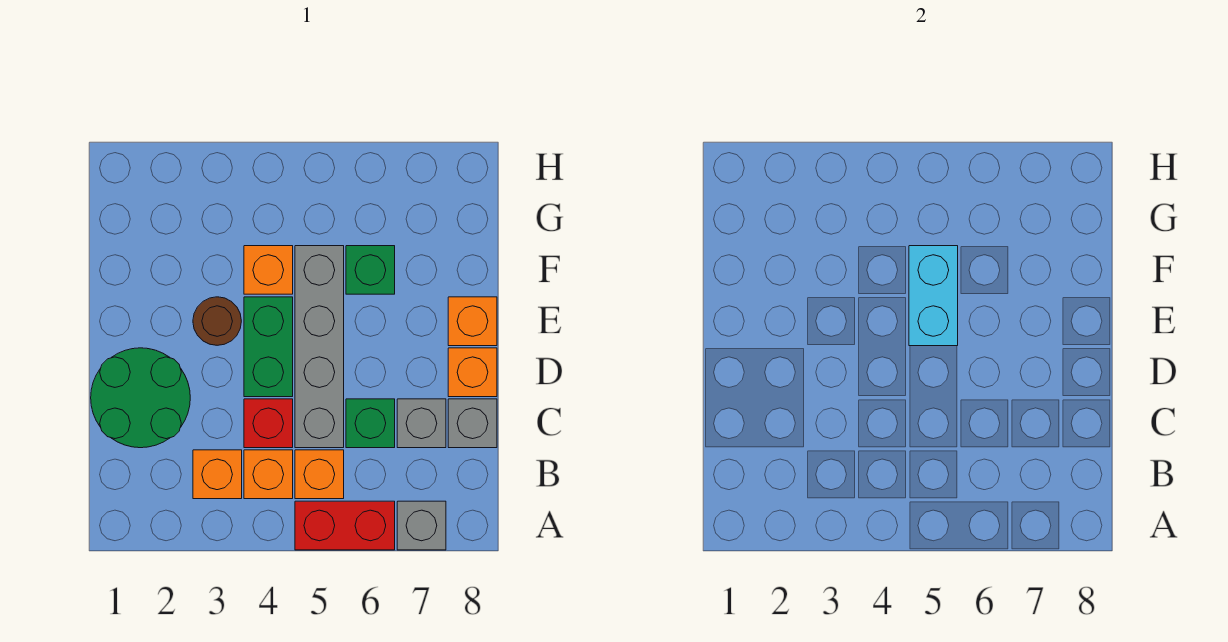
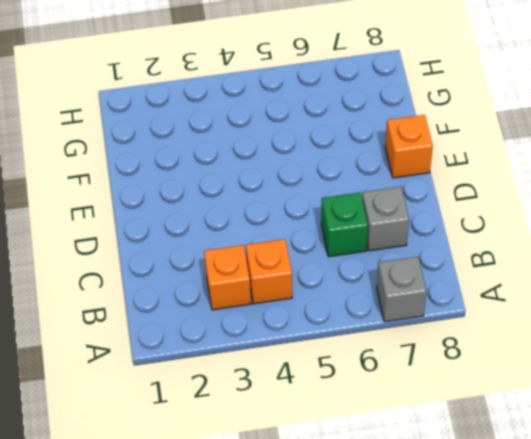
none -> red brick A5:A6 level 1
none -> orange brick B5 level 1
none -> green round brick C1:D2 level 1

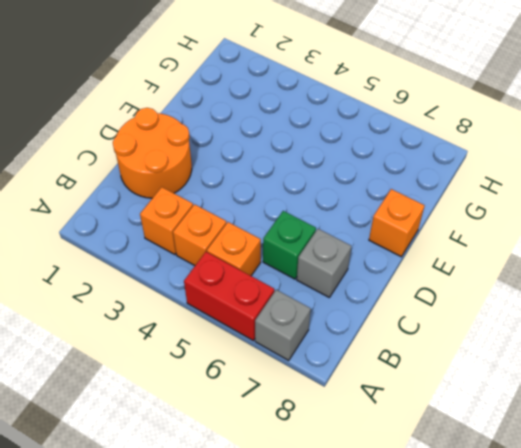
orange round brick C1:D2 level 1 -> green round brick C1:D2 level 1
none -> red brick C4 level 1
none -> grey brick C5:F5 level 1
none -> grey brick C8 level 1

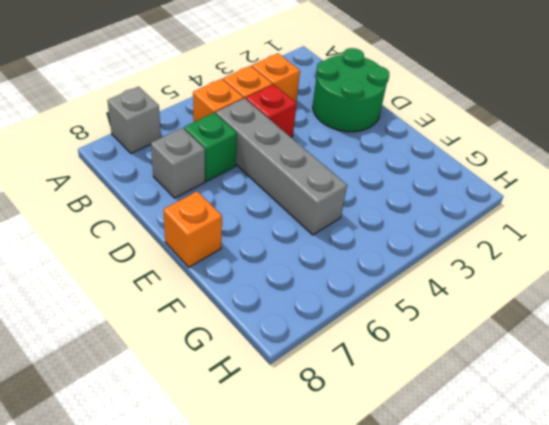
none -> red brick A5:A6 level 1
none -> grey brick C8 level 1
none -> green brick D4:E4 level 1

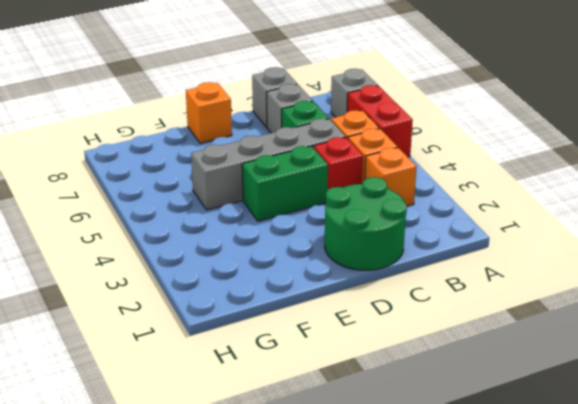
none -> orange brick D8 level 1
none -> brown round brick E3 level 1
none -> orange brick F4 level 1

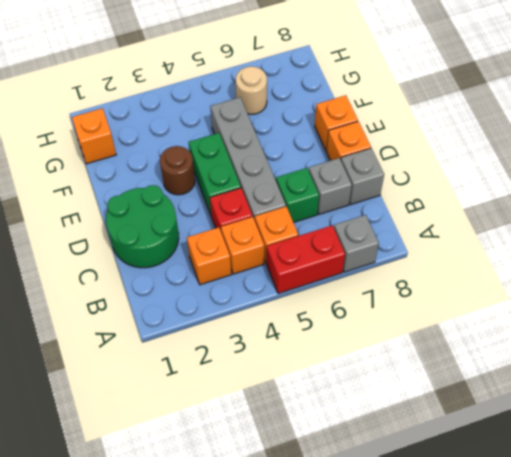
orange brick G1 level 1 -> orange brick F4 level 1
tan round brick G6 level 1 -> none
none -> green brick F6 level 1
none -> cyan brick E5:F5 level 2

